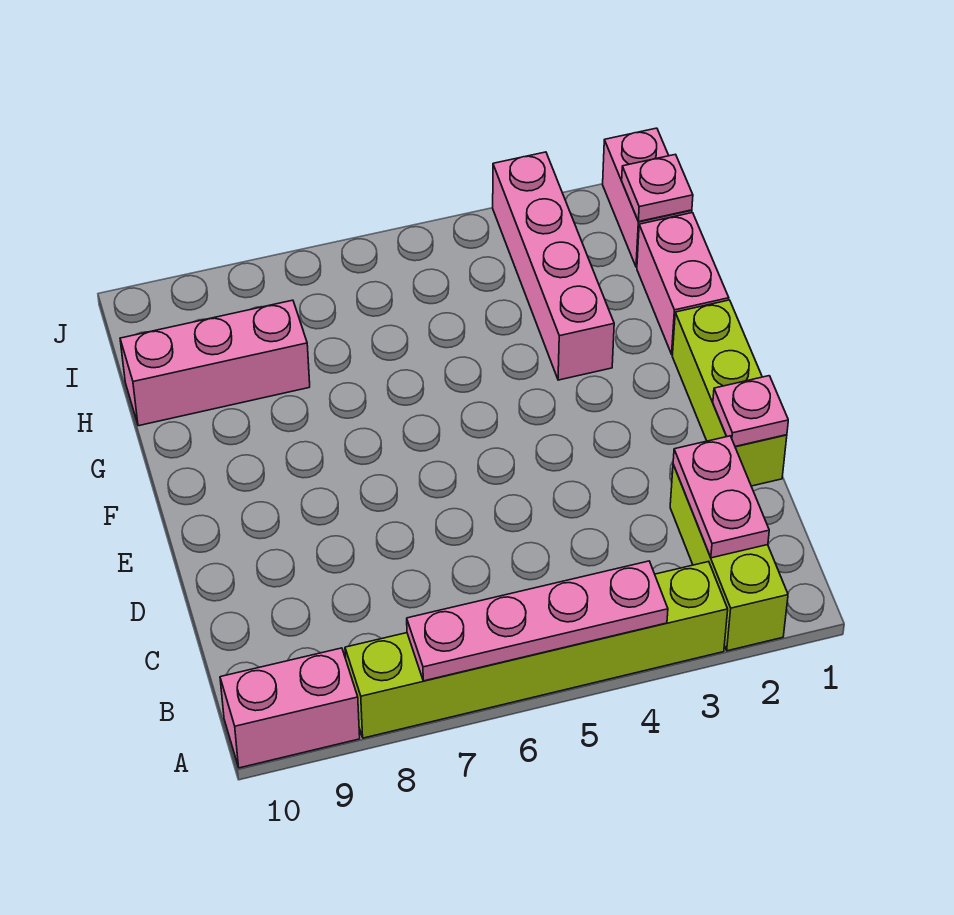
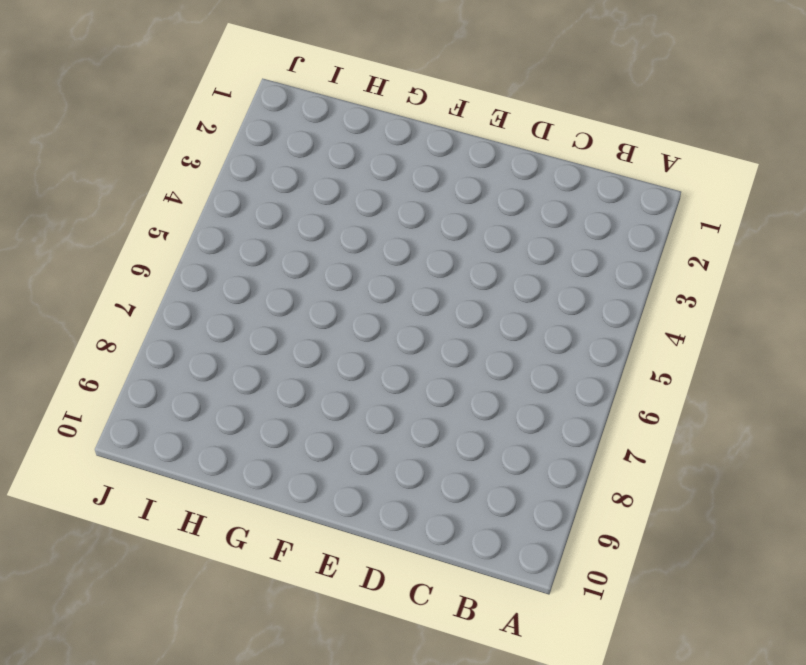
none -> lime brick A2:C2 level 1
none -> lime brick A3:A8 level 1
none -> pink brick A9:A10 level 1

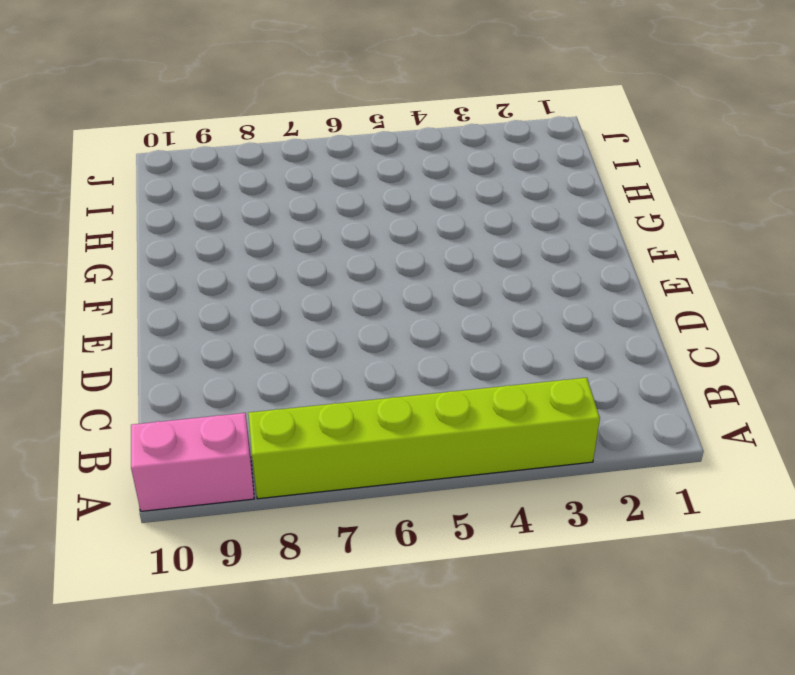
none -> lime brick A2:C2 level 1
none -> lime brick D1:F1 level 1
none -> pink brick G1:H1 level 1

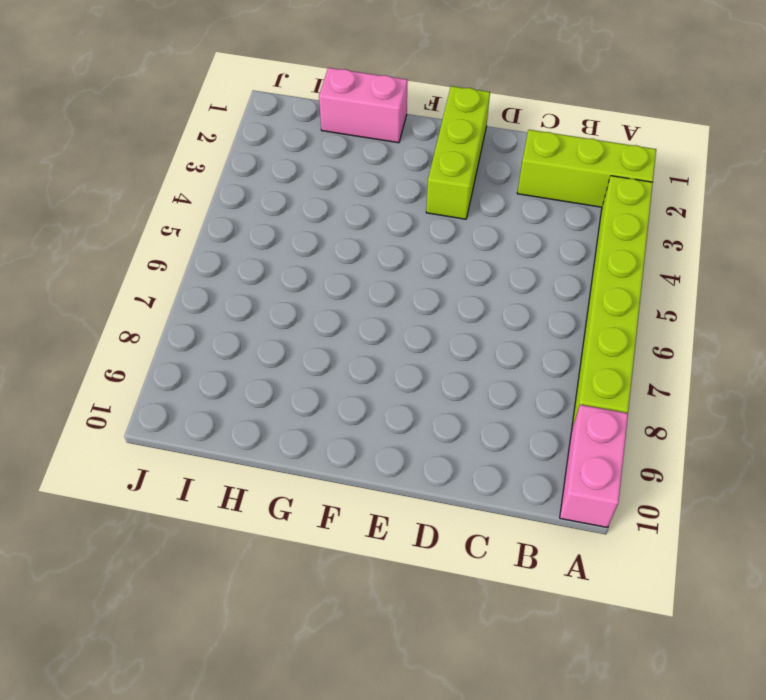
lime brick E1:E3 level 1 -> lime brick D1:F1 level 1
none -> pink brick G3:J3 level 1
none -> pink brick H8:H10 level 1
none -> pink brick I1:J1 level 1

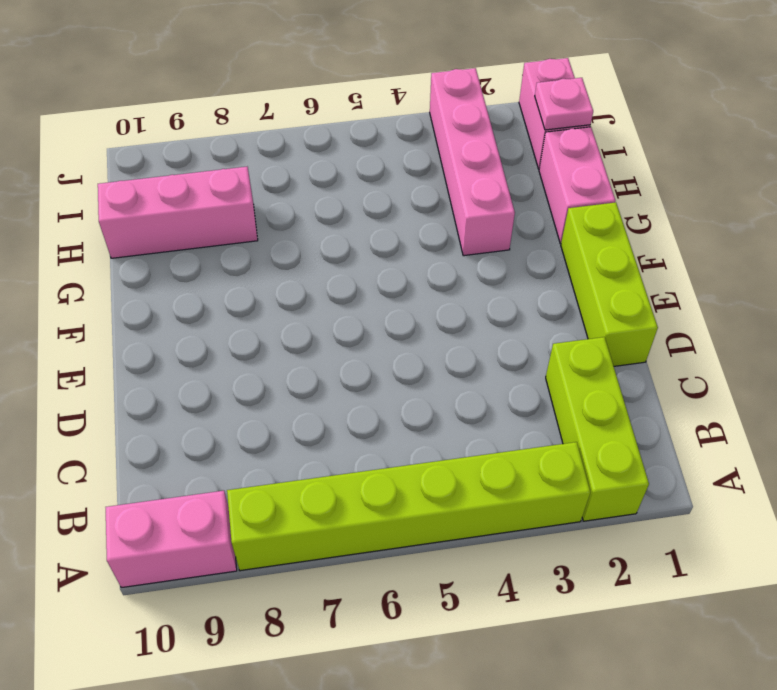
none -> pink plate A4:A7 level 2
none -> pink plate B2:C2 level 2
none -> pink plate D1 level 2

